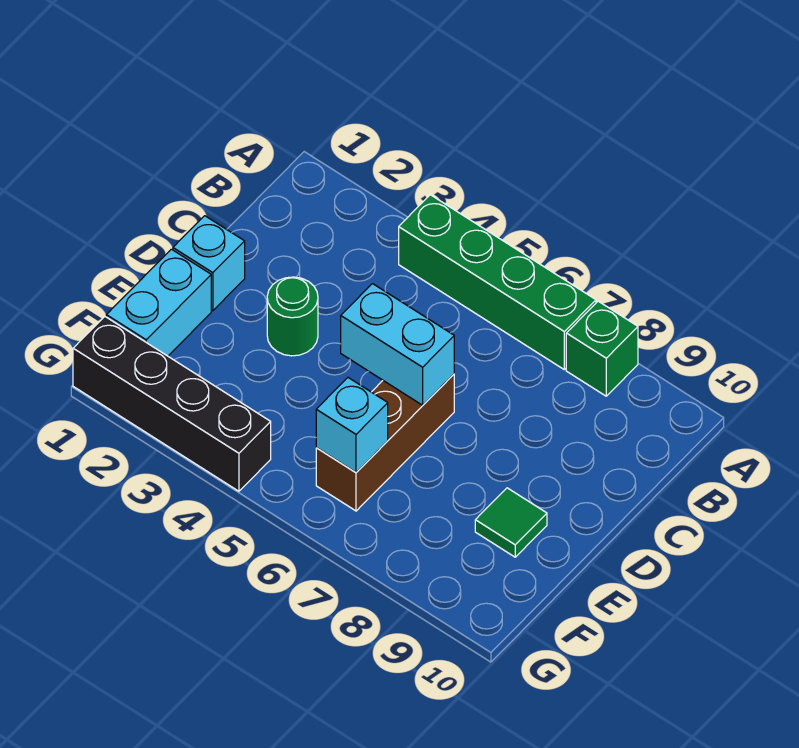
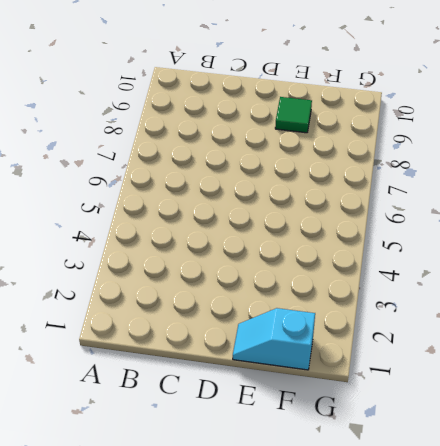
cyan slope E1:F1 level 1 top F -> cyan brick E1:F1 level 1
none -> green brick A4:A7 level 1
none -> green brick A8 level 1

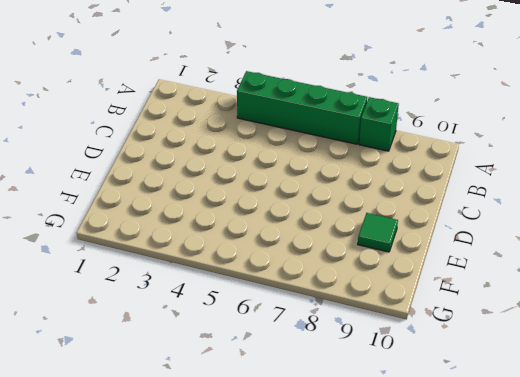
none -> cyan brick D1 level 1
none -> green round brick D3 level 1

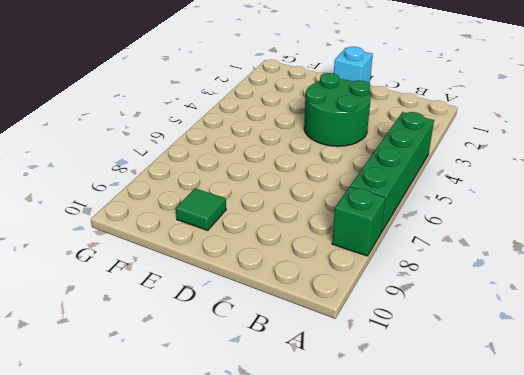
green round brick C3:D4 level 1 -> green round brick D3 level 1
none -> brown brick D6:F6 level 1
none -> cyan brick E1:F1 level 1

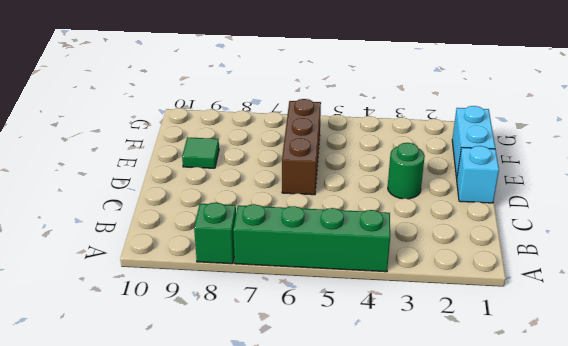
none -> black brick G1:G4 level 1
none -> cyan brick D5:D6 level 2

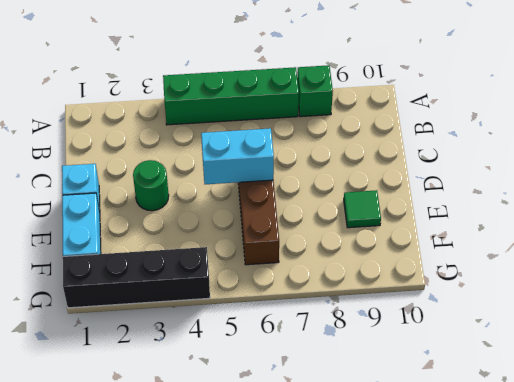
none -> cyan brick F6 level 2

